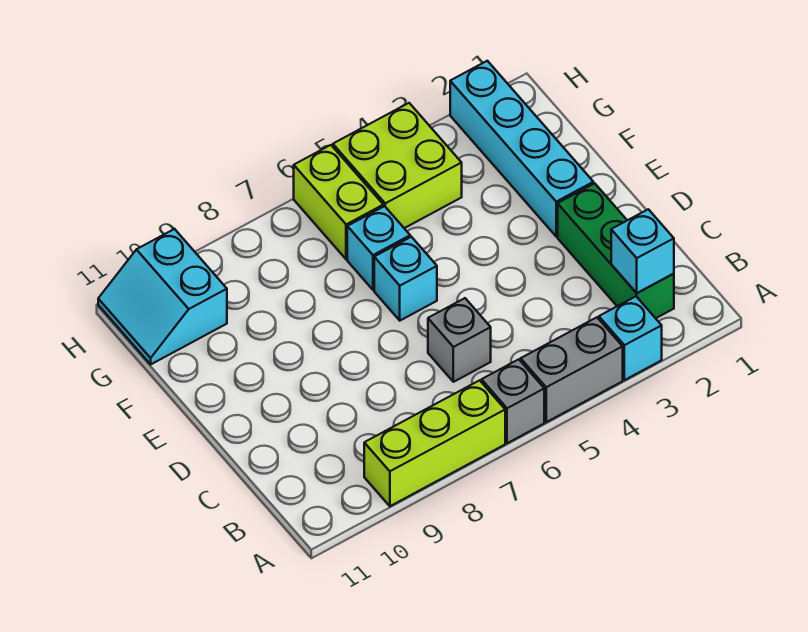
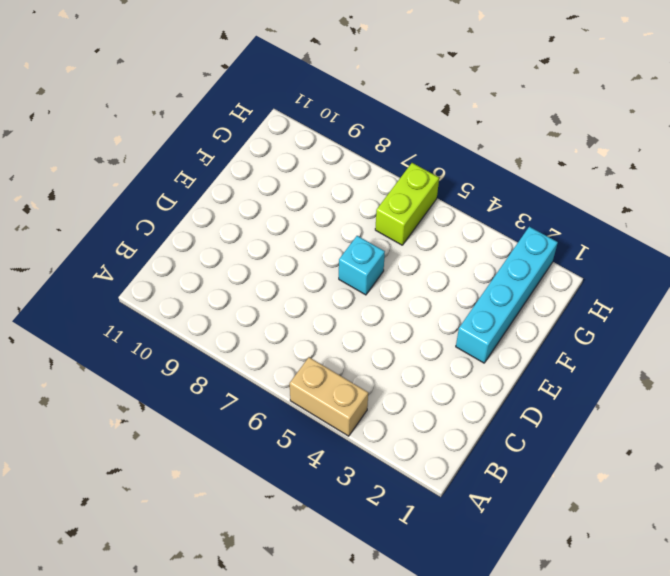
tan brick A4:A5 level 1 -> grey brick A4:A5 level 1
none -> cyan brick A3 level 1
none -> grey brick A6 level 1
none -> lime brick A7:A9 level 1

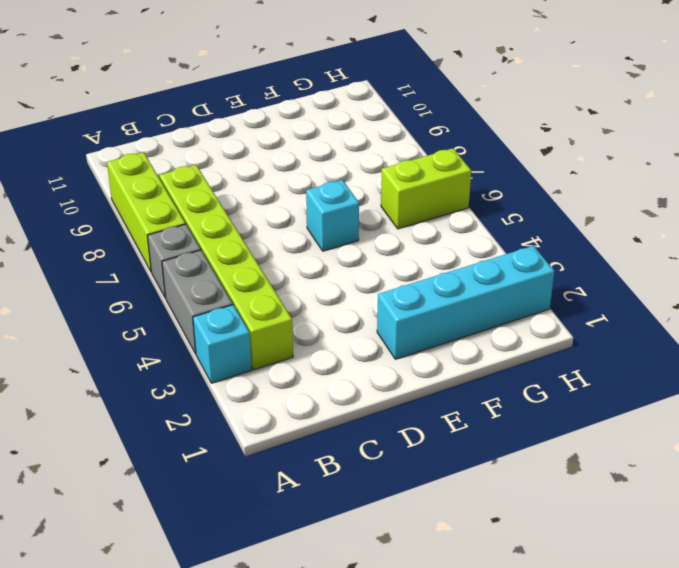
lime brick B3:B8 level 1 -> none
none -> green brick B2:D2 level 1
none -> grey brick C6 level 1
none -> cyan brick F6 level 1

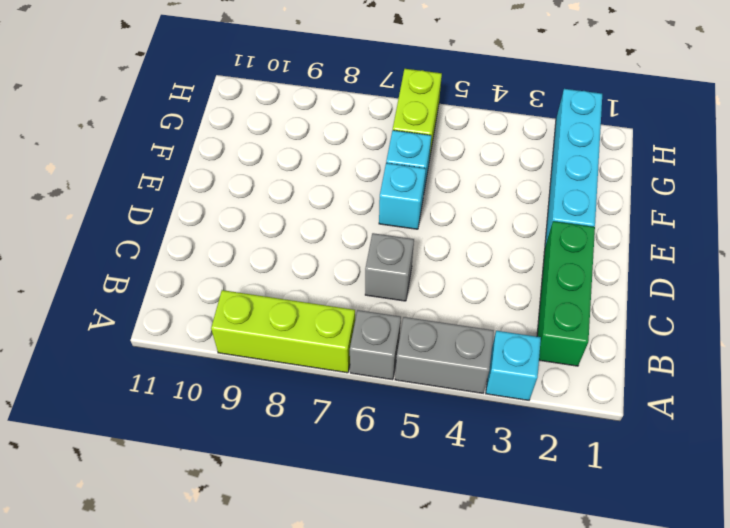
none -> lime brick G4:H5 level 1
none -> cyan slope G10:H11 level 1 top 10
none -> cyan brick B2 level 2

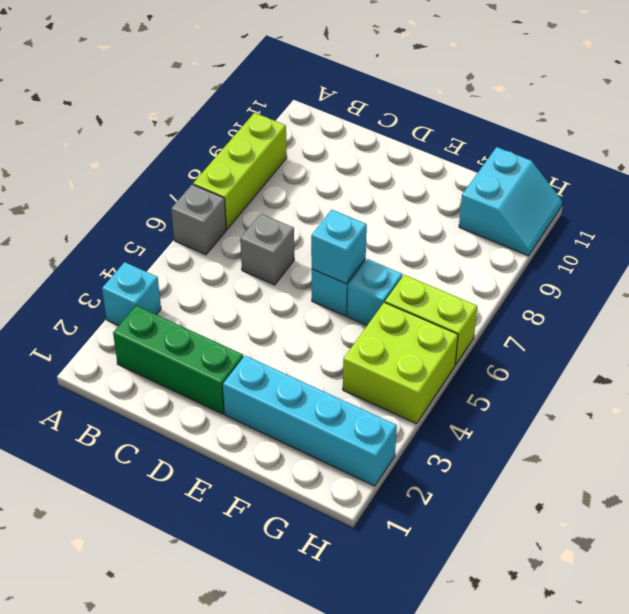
cyan brick E6 level 2 -> cyan brick B2 level 2
cyan slope G10:H11 level 1 top G -> cyan slope G10:H11 level 1 top 10
none -> grey brick A4:A5 level 1

